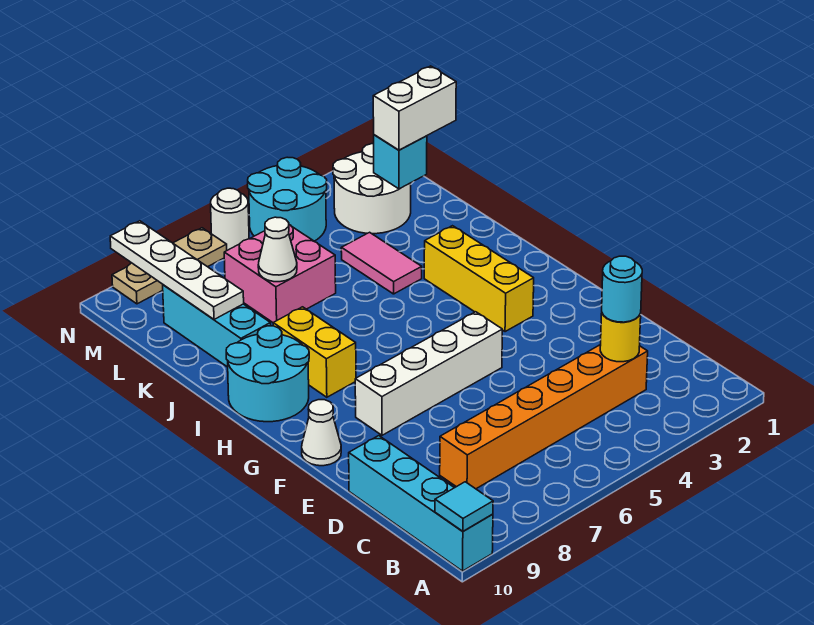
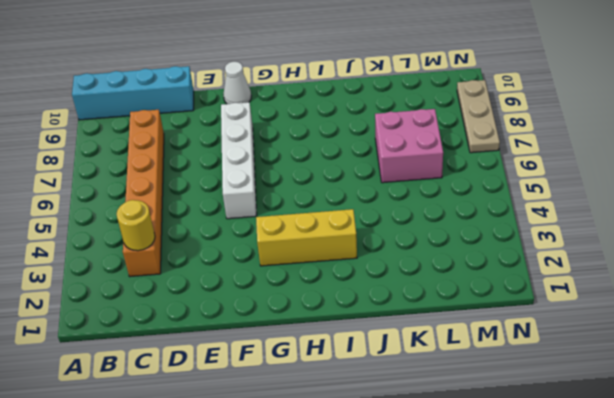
none -> yellow brick H8:I8 level 1
none -> cyan round brick H9:I10 level 1
none -> pink tile J4:K4 level 1

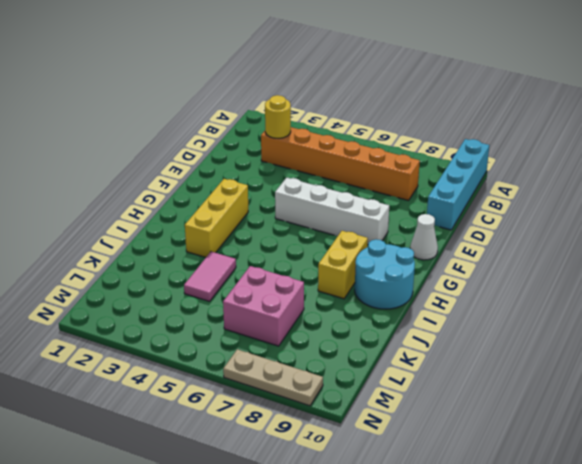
none -> cyan brick J9:L9 level 1
none -> white round brick L2:M3 level 1
none -> cyan round brick M4:N5 level 1

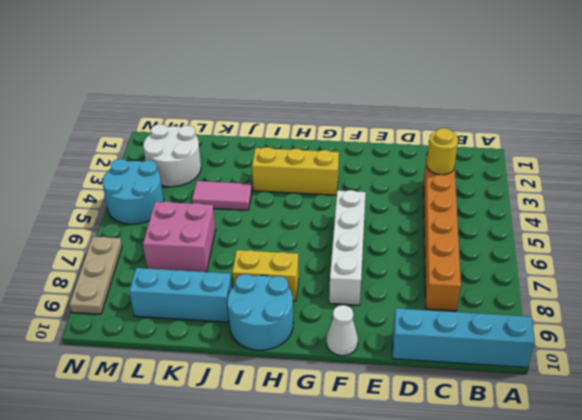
none -> white round brick N6 level 1
none -> cyan tile A10 level 2
none -> white cone K7 level 2

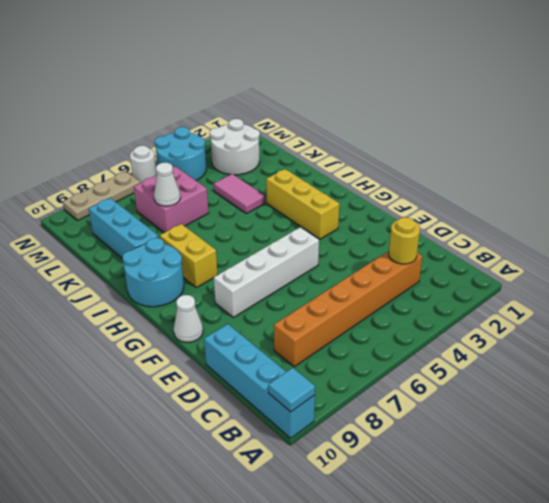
none -> white plate K9:N9 level 2
none -> cyan brick L2 level 2
none -> cyan round brick C3 level 3

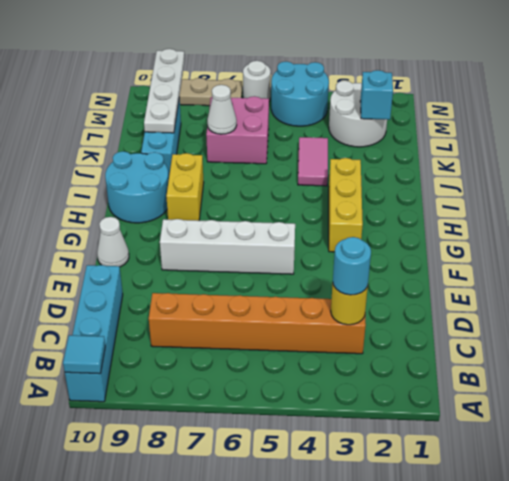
none -> white brick L1:L2 level 3

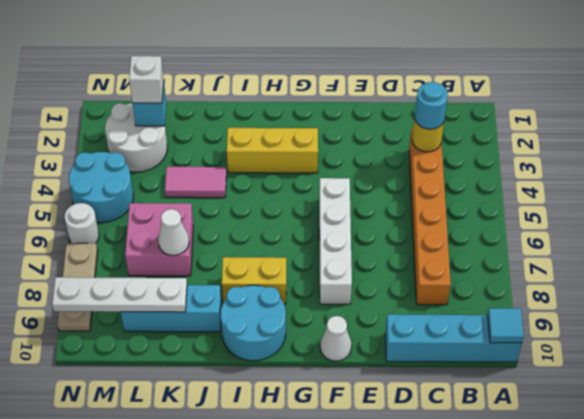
white brick L2 level 3 -> white brick L1:L2 level 3

